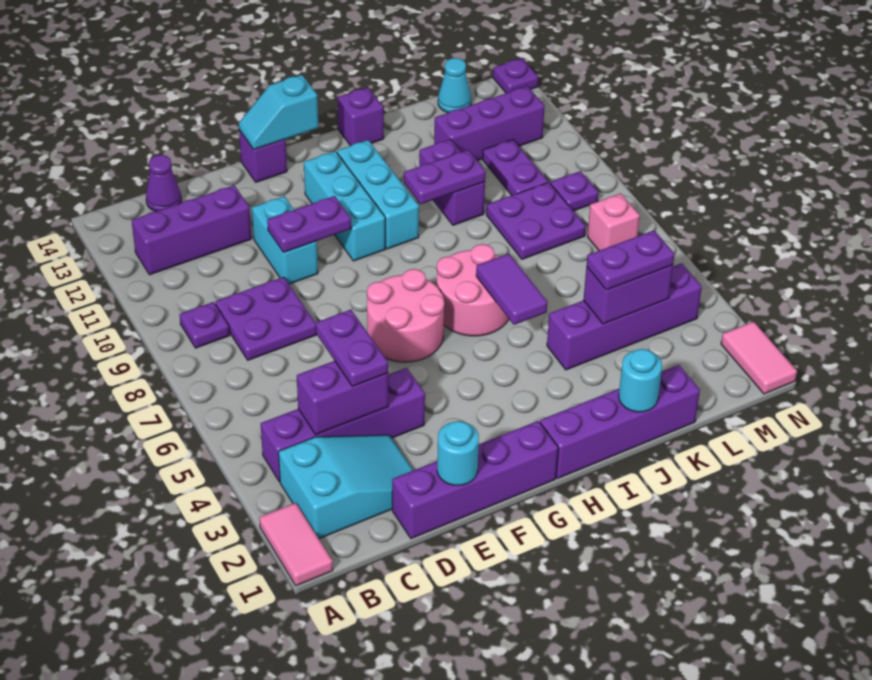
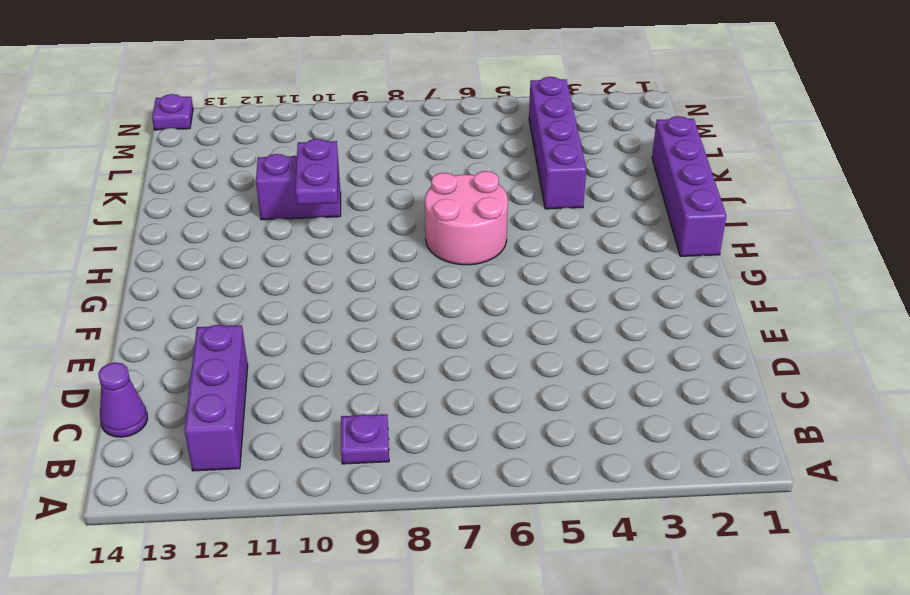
none -> pink tile A1:A2 level 1
none -> cyan slope B2:D3 level 1 top B
none -> purple brick B4:E4 level 1
none -> purple plate C8:D9 level 1

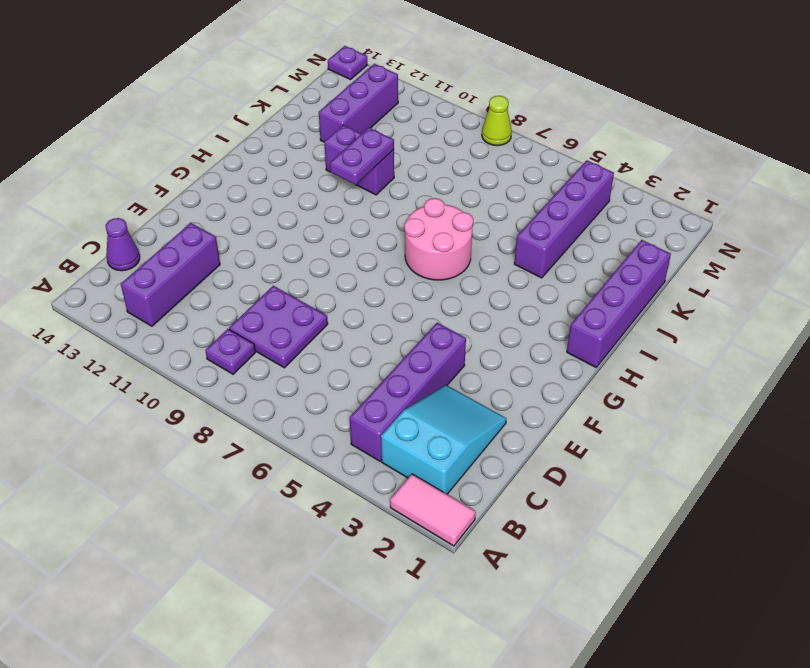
lime cone N8 level 1 -> none
none -> purple brick D1:G1 level 1
none -> cyan brick E10:E11 level 1
none -> pink round brick F6:G7 level 1
none -> purple brick F14 level 1

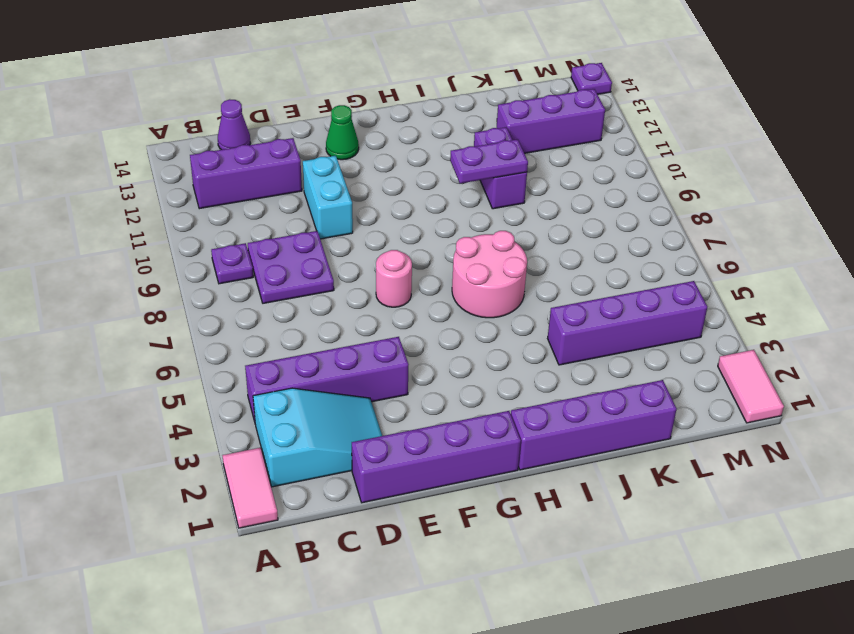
pink round brick F7 level 1 -> pink round brick F6:G7 level 1
green cone F13 level 1 -> none
none -> purple brick F14 level 1
none -> cyan brick G10:G12 level 1
none -> cyan brick H10:H12 level 1
none -> purple brick I14 level 1

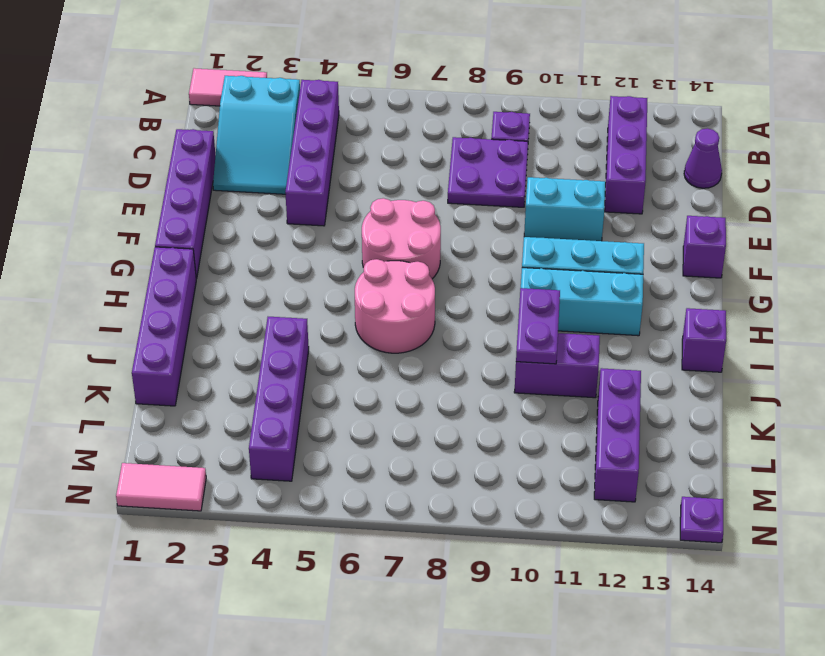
none -> purple plate K8:L9 level 1
none -> purple plate L10:L11 level 1
none -> cyan cone L14 level 1
none -> pink brick M7 level 1

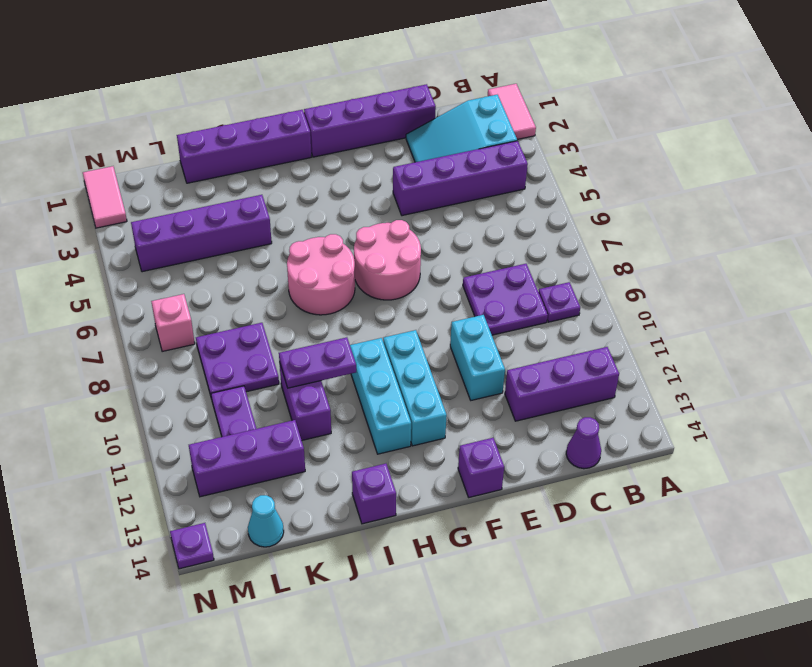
none -> purple plate M9 level 1
none -> purple brick C4:D4 level 2
none -> cyan round brick E1 level 2
none -> purple plate E10:F10 level 2

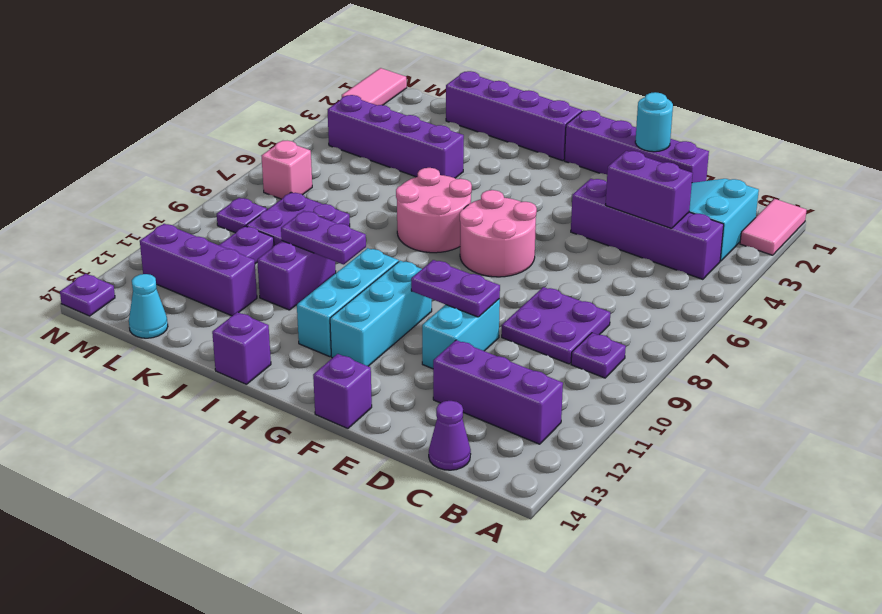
none -> cyan slope F14:G14 level 2 top G
none -> purple tile I5:I6 level 2
none -> cyan round brick J1 level 2
none -> purple brick K4:L4 level 2

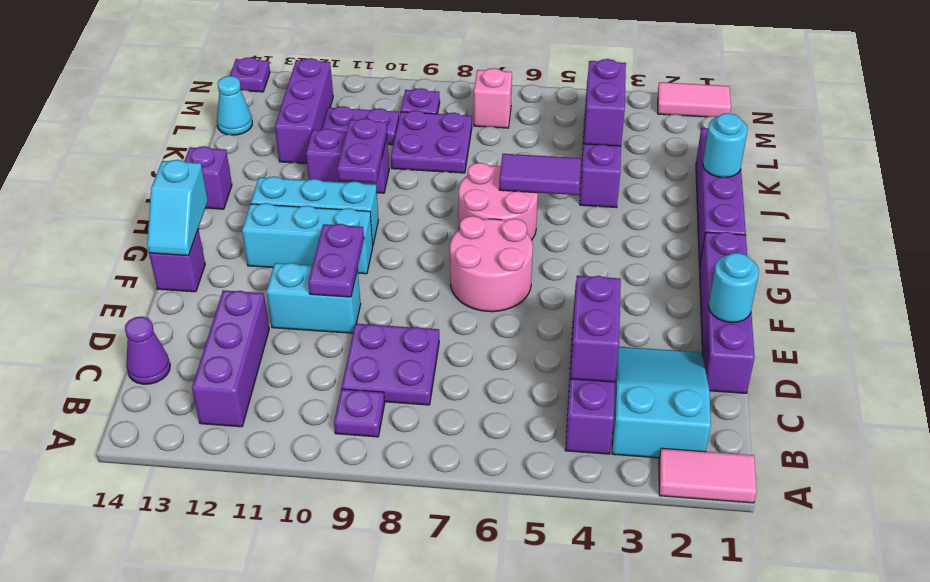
none -> purple plate D4:D5 level 3
none -> purple plate K4:L4 level 3

